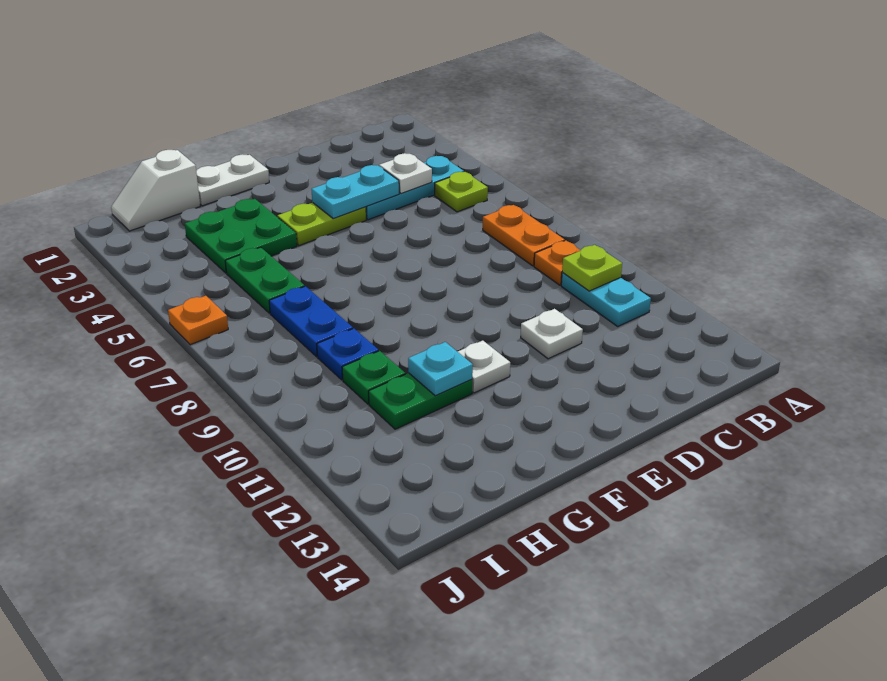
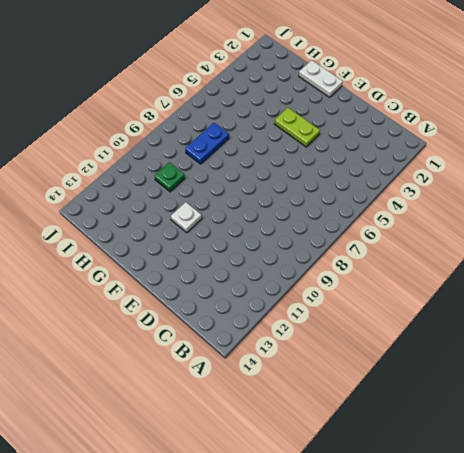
none -> cyan plate B4:D4 level 1
none -> lime plate B5 level 1
none -> orange plate B7:B8 level 1

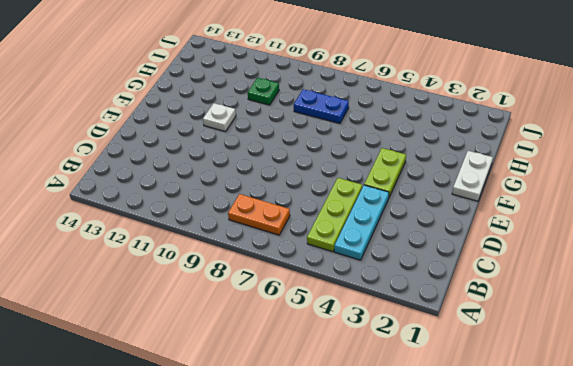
lime plate B5:D5 level 1 -> lime plate B5 level 1
none -> orange plate B9 level 1
none -> cyan plate B10:B11 level 1
none -> white plate D11 level 1

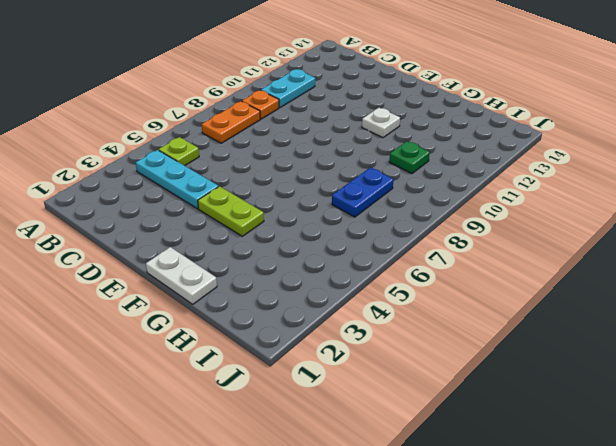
none -> white plate D11 level 1
none -> green plate G3:H4 level 1
none -> green plate G11:H11 level 1

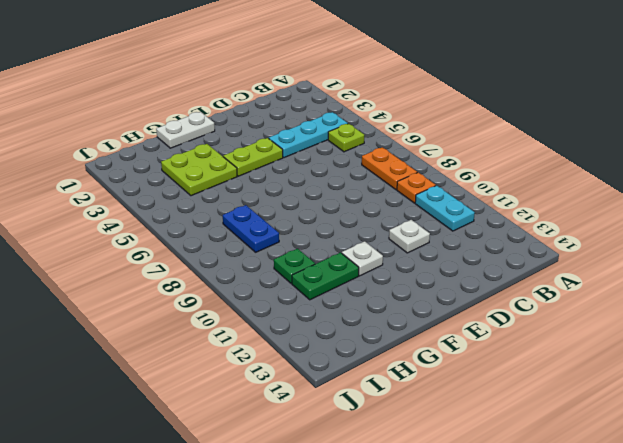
lime plate G3:H4 level 1 -> green plate G3:H4 level 1
none -> white slope H1:I1 level 1 top H
none -> green plate H5:H6 level 1
none -> blue plate H9 level 1

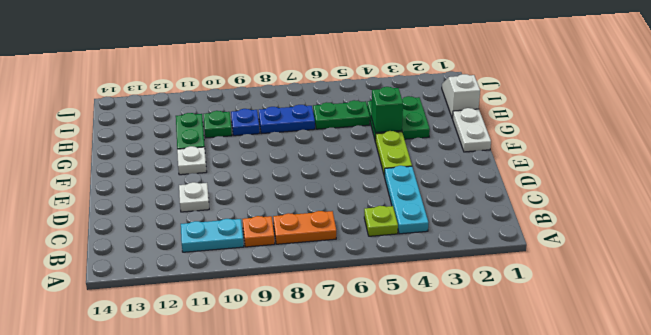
green brick G4 level 2 -> none
none -> orange plate J6 level 1
none -> lime plate B10 level 2
none -> white plate C4 level 2

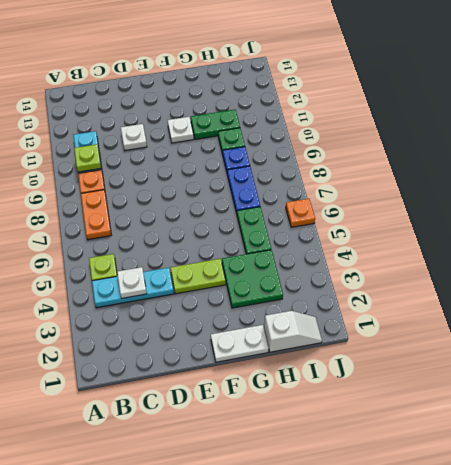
none -> cyan plate D4:E4 level 2
none -> cyan plate G11 level 2

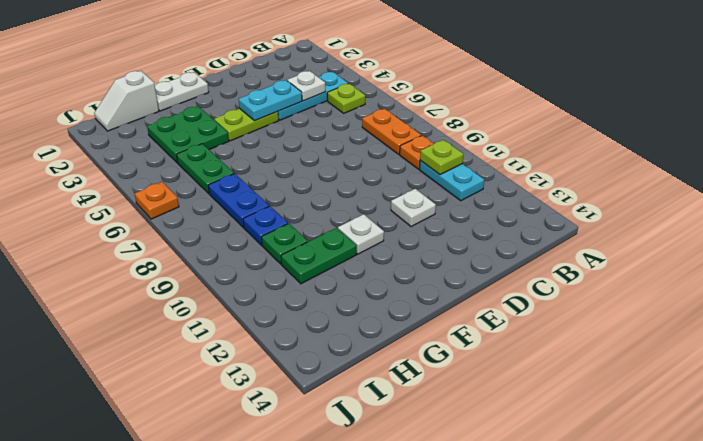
none -> cyan plate G11 level 2

